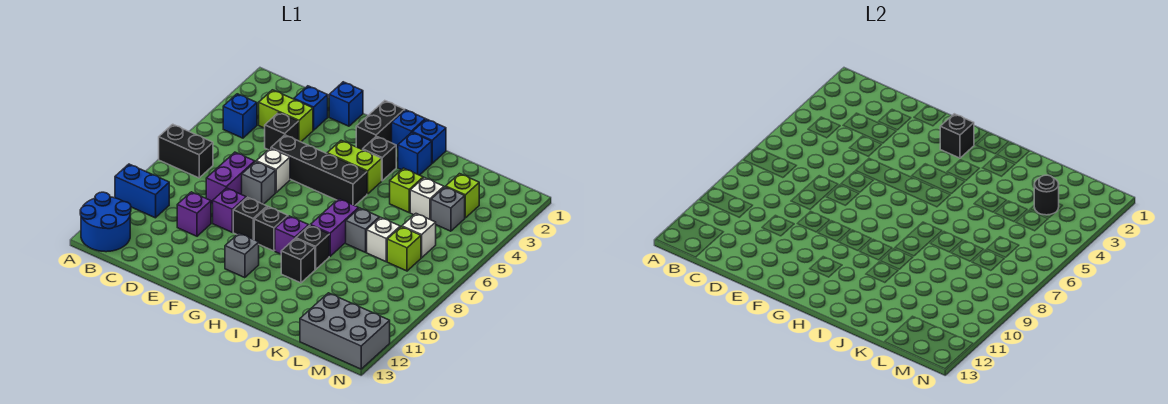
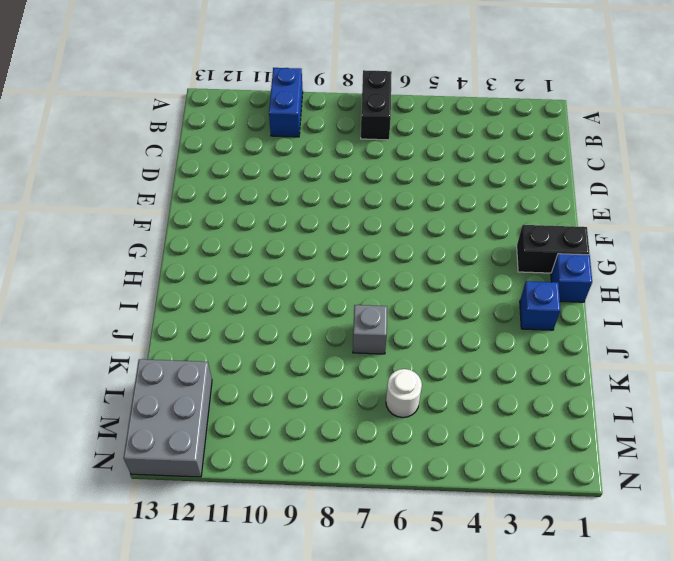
white round brick L6 level 1 -> white brick L6 level 1
none -> blue round brick A12:B13 level 1
none -> blue brick B4 level 1
none -> lime brick C3:D3 level 1
none -> blue brick D2 level 1

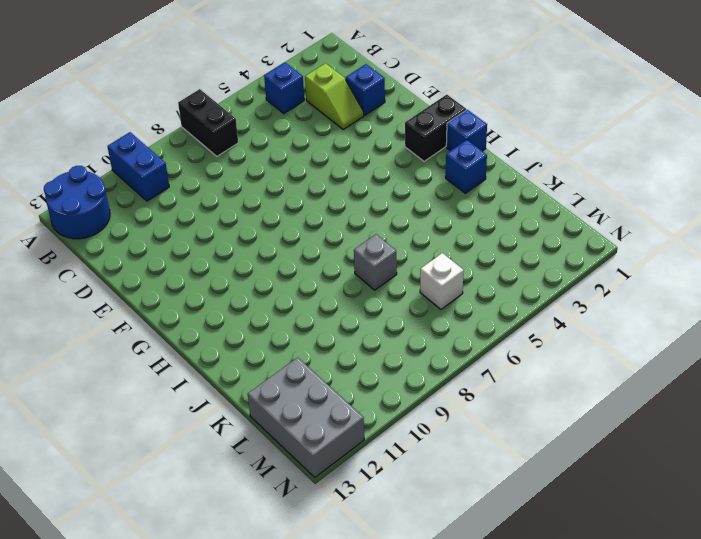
lime slope C3:D3 level 1 top C -> lime brick C3:D3 level 1
none -> black brick D4 level 1
none -> purple brick D7:D8 level 1
none -> purple brick D10 level 1
none -> blue brick E1 level 1

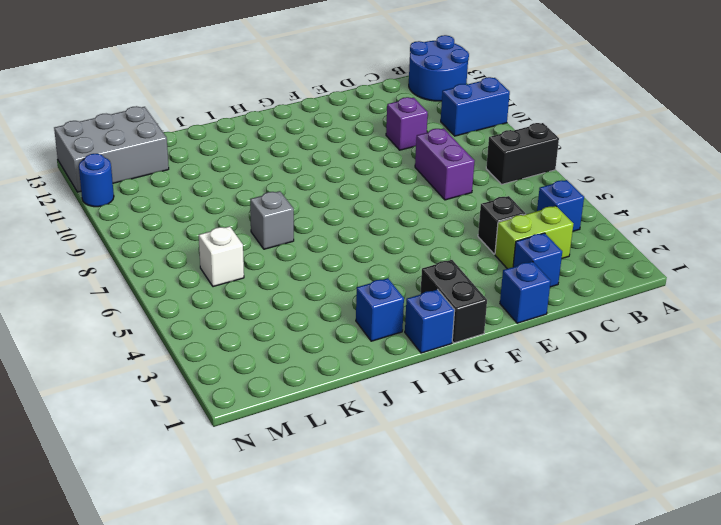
blue round brick N11 level 1 -> none
none -> black brick E5:H5 level 1
none -> white brick E6 level 1
none -> grey brick E7 level 1
none -> purple brick E9 level 1

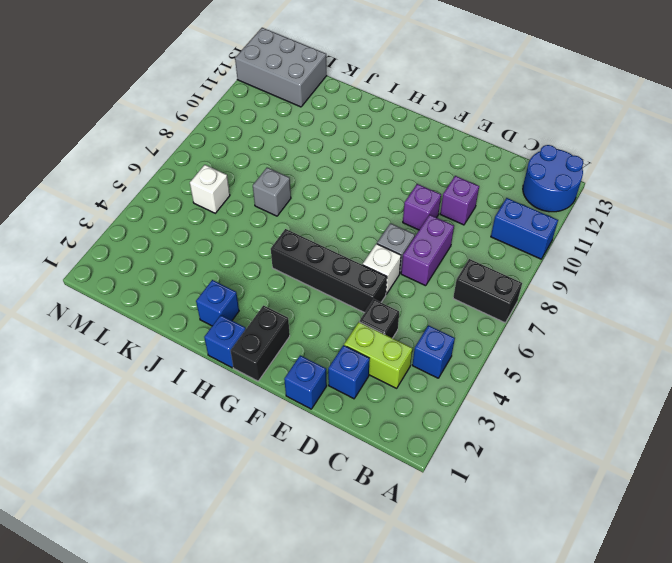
none -> black brick F9 level 1
none -> lime brick G4:H4 level 1
none -> black brick G9 level 1
none -> grey brick G11 level 1

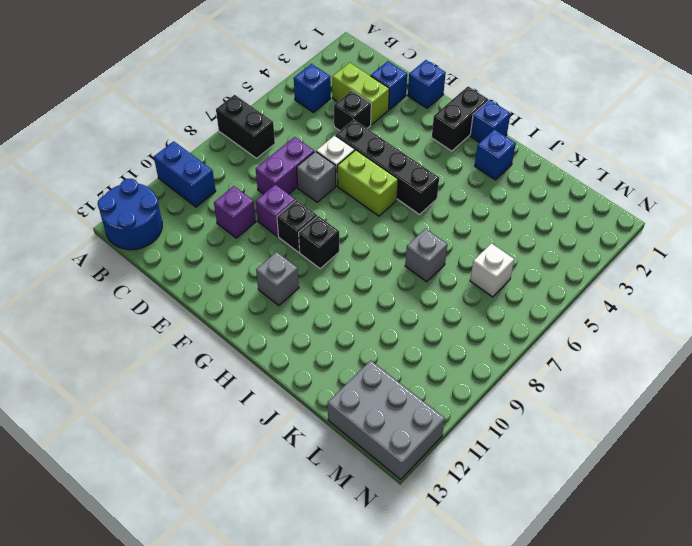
lime brick F6:G6 level 1 -> lime brick G4:H4 level 1
none -> black brick H3 level 1
none -> purple brick H9 level 1
none -> blue brick I1 level 1
none -> purple brick I7:I8 level 1

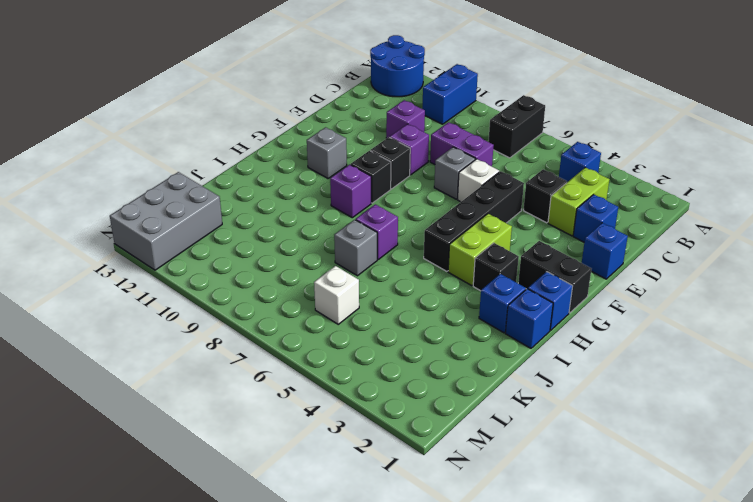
purple brick I7 level 1 -> purple brick I7:I8 level 1
none -> black brick I9 level 1
none -> black brick I10 level 1
none -> lime brick J4 level 1
none -> white brick K4 level 1

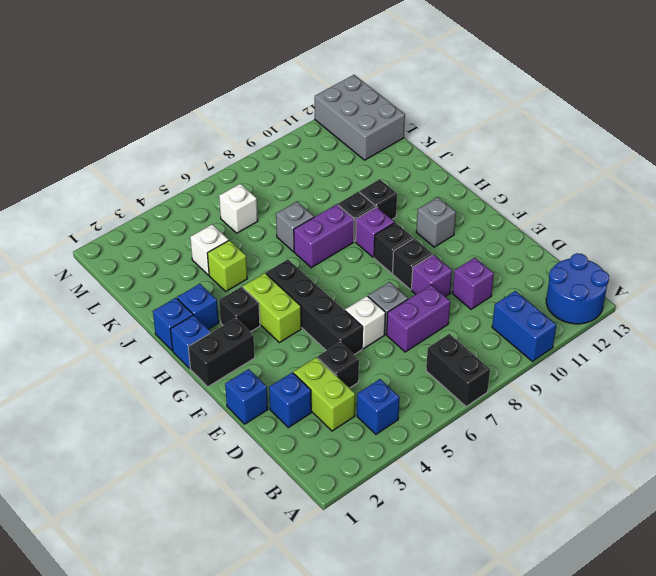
none -> white brick K7 level 1
none -> lime brick L3 level 1
none -> grey brick L4 level 1
none -> lime brick L7 level 1

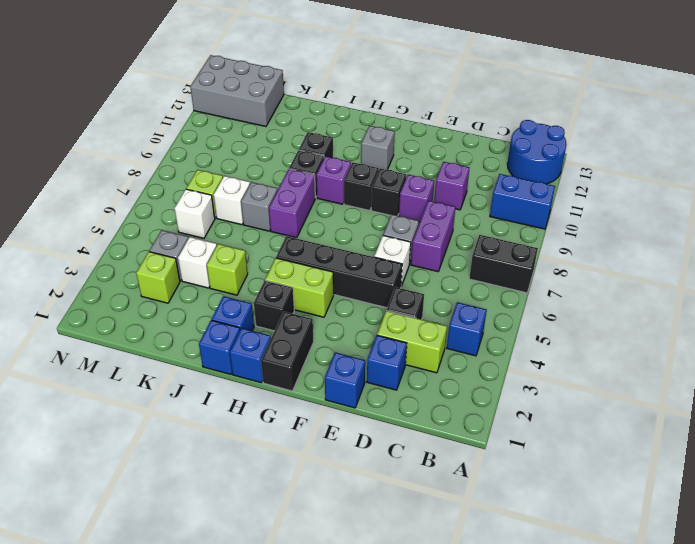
none -> black brick G2 level 2
none -> black round brick L3 level 2

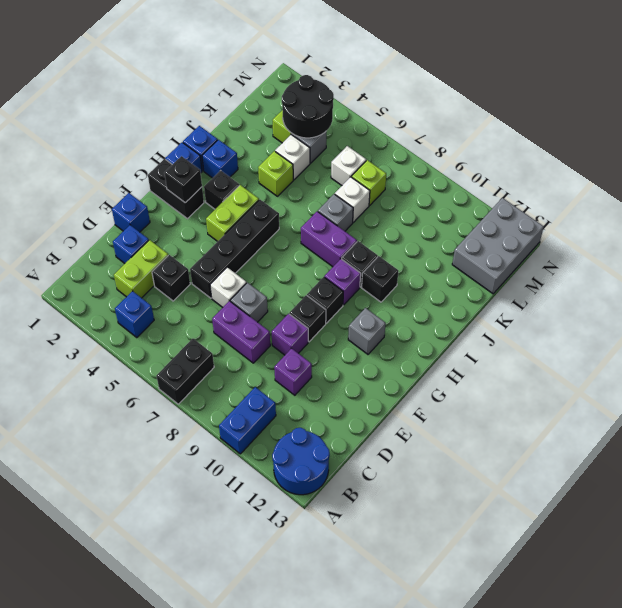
black round brick L3:M4 level 2 -> black round brick L3 level 2

